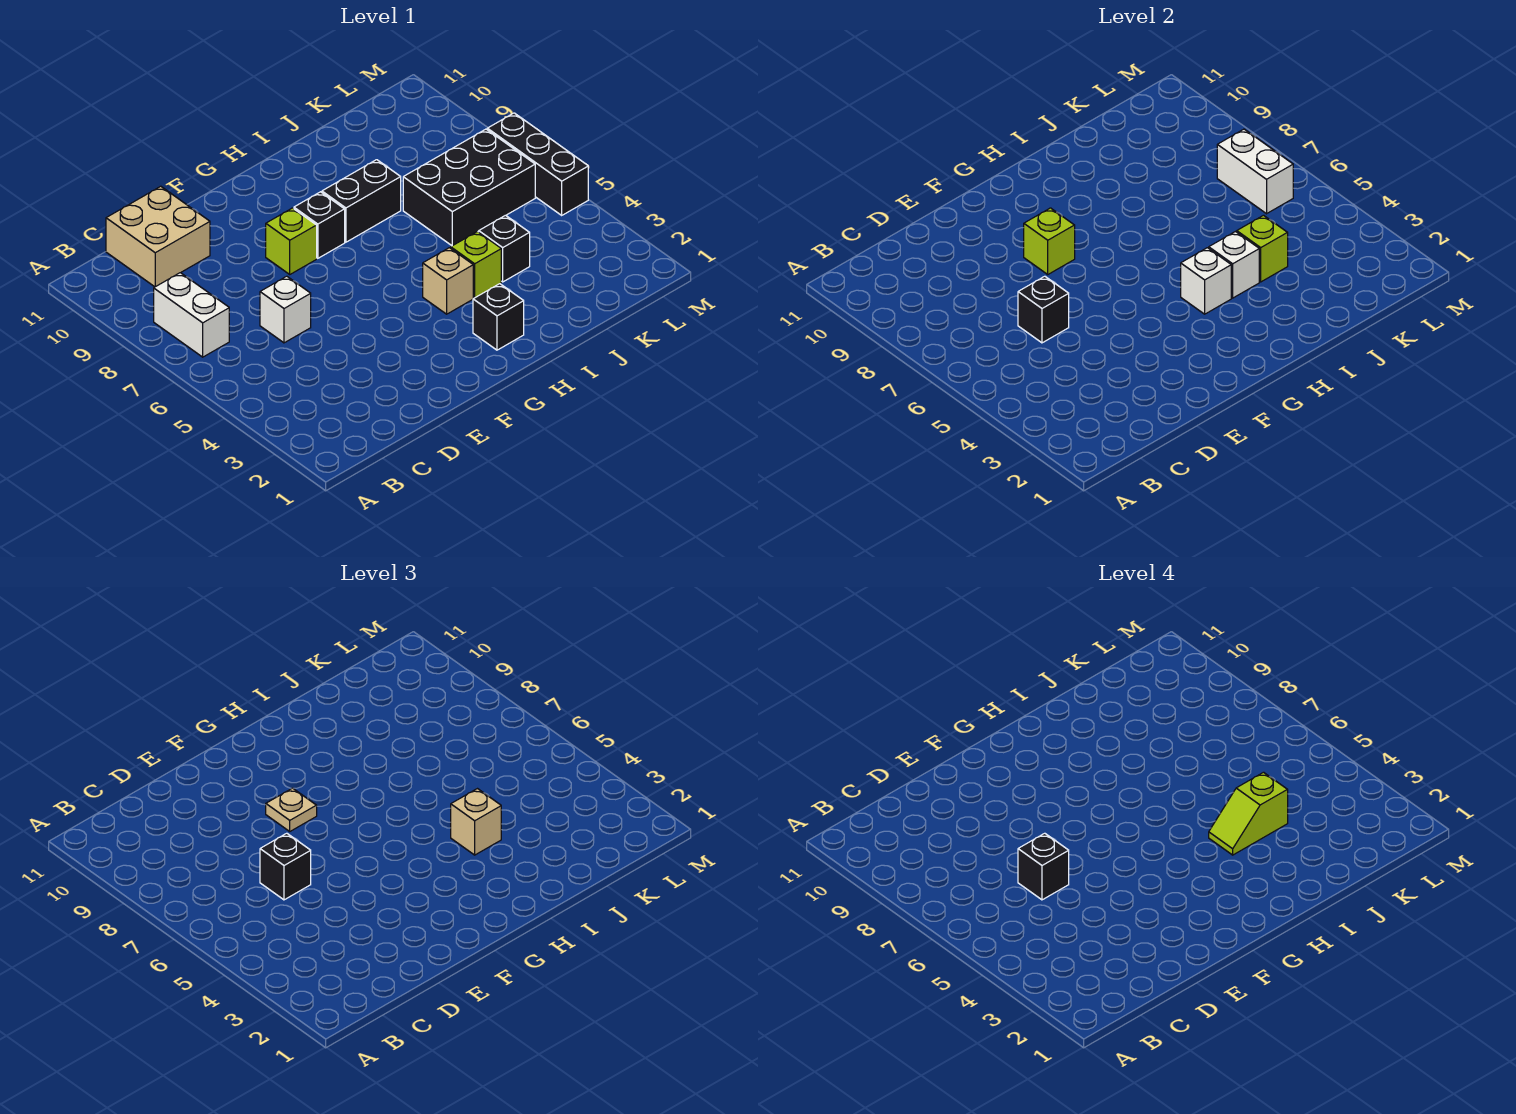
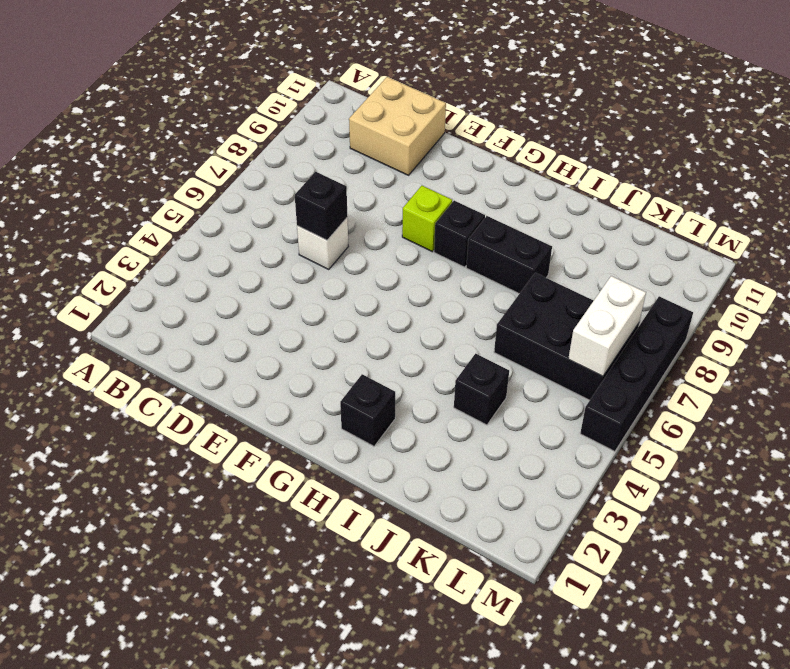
black brick M5:M8 level 1 -> black brick M5:M7 level 1
none -> white brick B7:B8 level 1
none -> tan brick H4 level 1
none -> lime brick I4 level 1

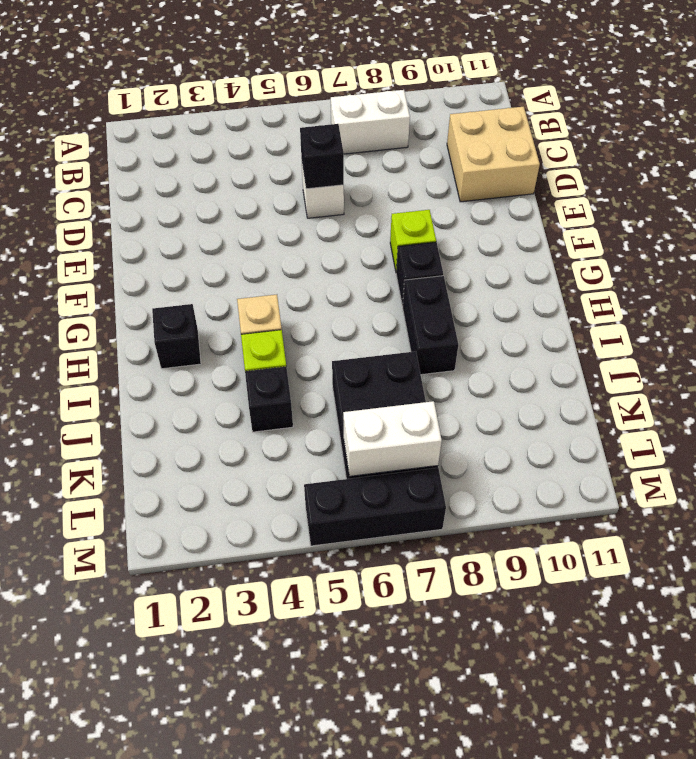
none -> lime brick F8 level 2
none -> white brick H4 level 2
none -> white brick I4 level 2

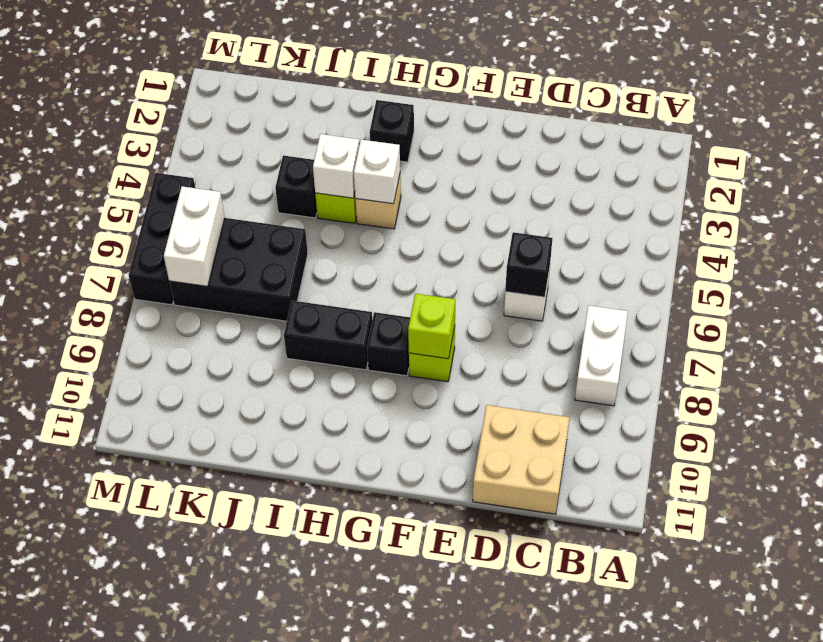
none -> lime brick J4 level 2
none -> black brick D6 level 3
none -> tan plate F8 level 3

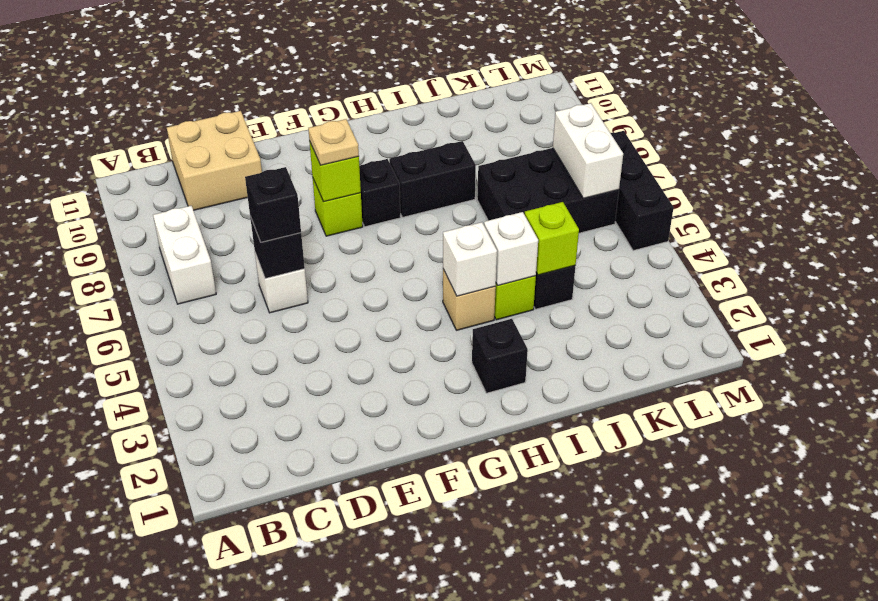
none -> tan brick I4 level 3
none -> black brick D6 level 4
none -> lime slope I4:J4 level 4 top J

